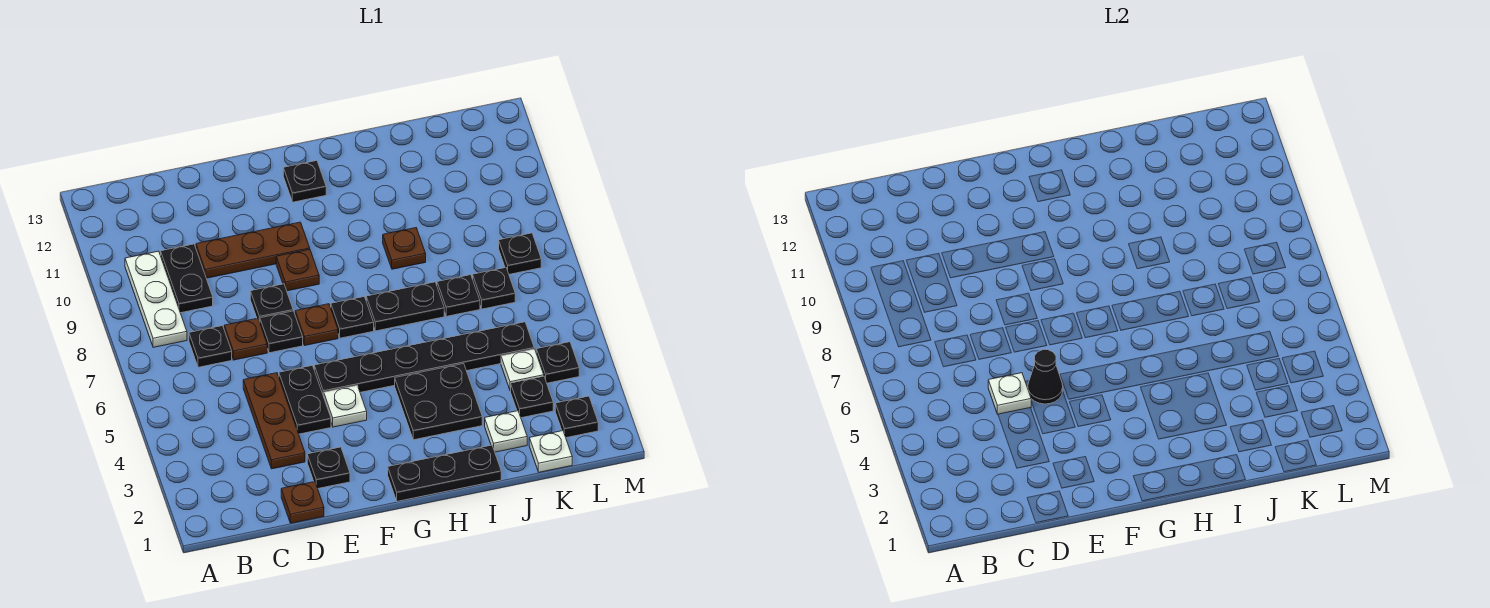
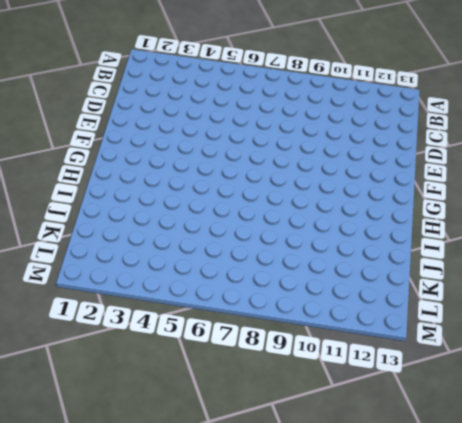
none -> white plate B8:B10 level 1
none -> black plate C7 level 1
none -> black plate C9:C10 level 1
none -> brown plate D1 level 1

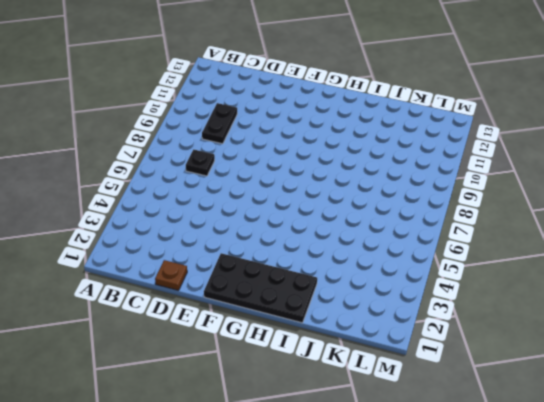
black plate F1:I2 level 1 -> black plate G1:I1 level 1
none -> white plate B8:B10 level 1
none -> brown plate D3:D5 level 1
none -> brown plate D7 level 1
none -> brown plate D10:F10 level 1

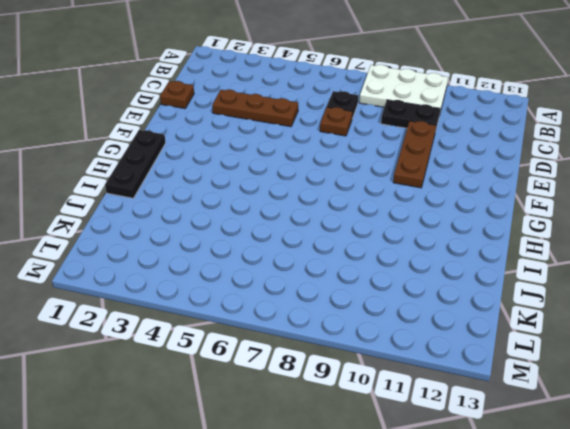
white plate A8:B10 level 1 -> white plate B8:B10 level 1
none -> black plate E2 level 1
none -> black plate E4:E5 level 1
none -> black plate E7 level 1
none -> black plate E8 level 1

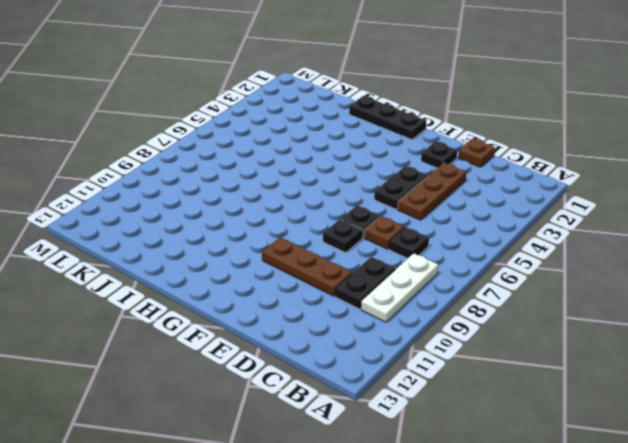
none -> white plate F4 level 1
none -> black plate F5:K5 level 1
none -> brown plate F7 level 1
none -> brown plate F9 level 1

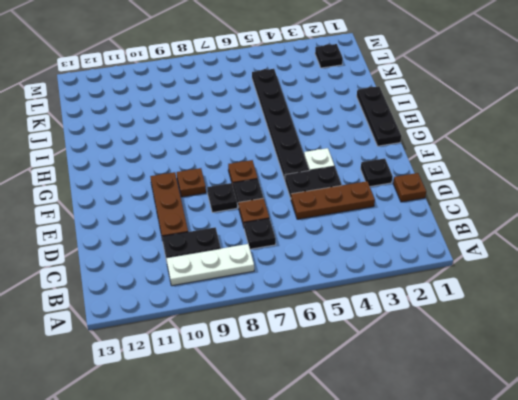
none -> black plate G7 level 1
none -> black plate G12 level 1
none -> black plate H3:I4 level 1
none -> black plate H7:I7 level 1

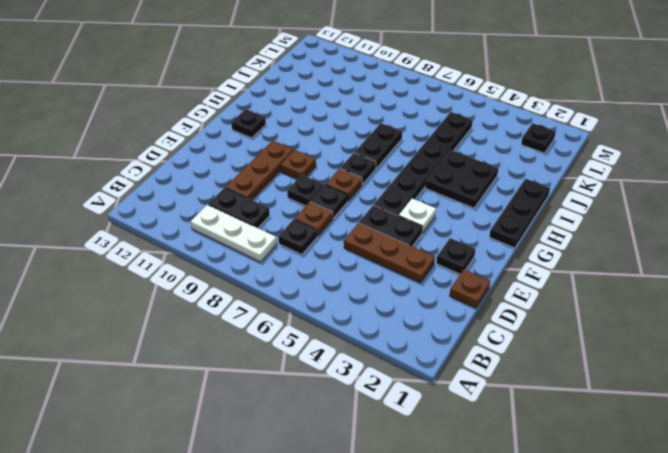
none -> brown plate I9 level 1
none -> white plate J2 level 1
none -> black plate J7 level 1
none -> white plate K1 level 1

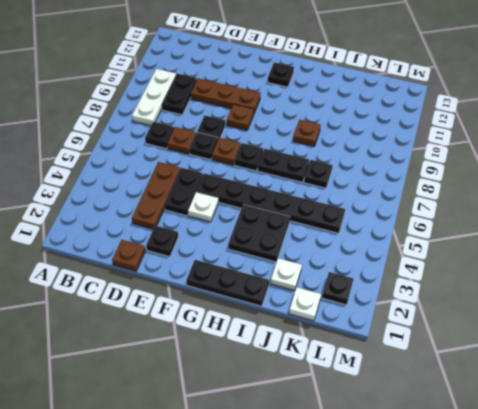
none -> black plate K3 level 1
none -> white plate K4 level 1
none -> black plate K7 level 1
none -> black plate L4 level 1

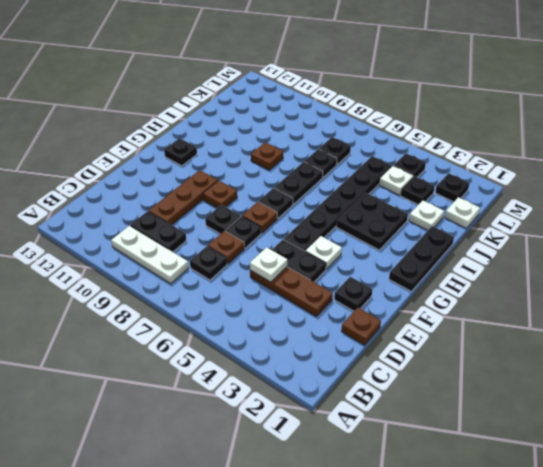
none -> black plate L8 level 1
none -> black cone E5 level 2

